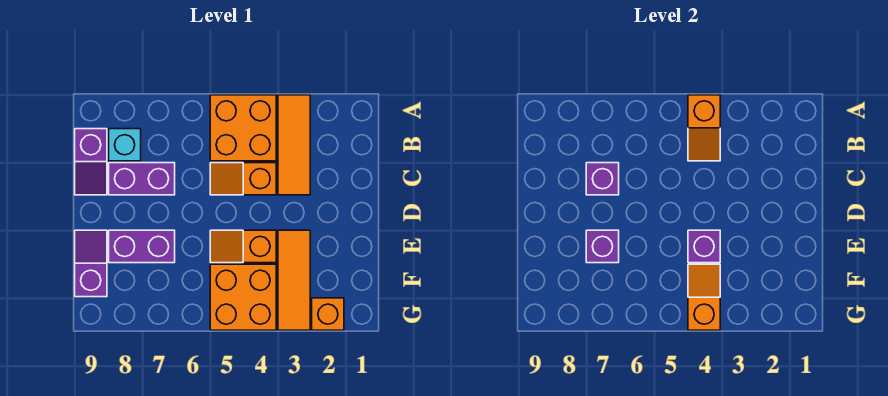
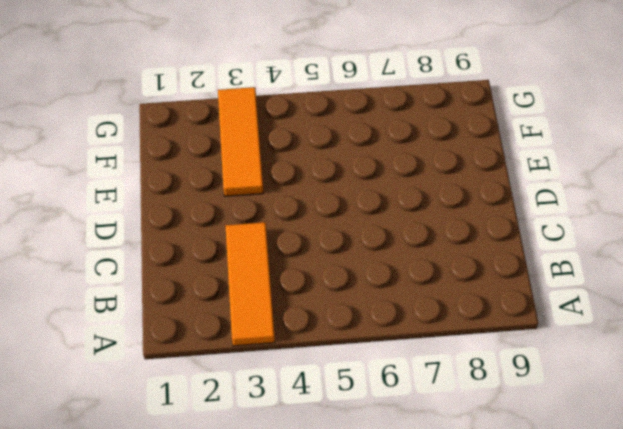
none -> orange brick A4:B5 level 1
none -> cyan brick B8 level 1
none -> purple slope B9:C9 level 1 top B

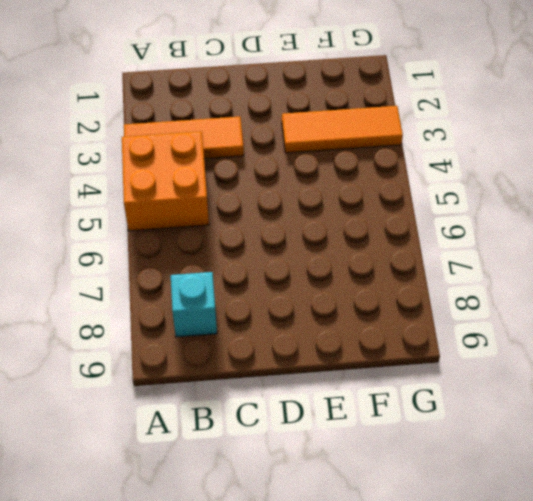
none -> purple slope B9:C9 level 1 top B
none -> orange slope C4:C5 level 1 top 4
none -> purple brick C7:C8 level 1

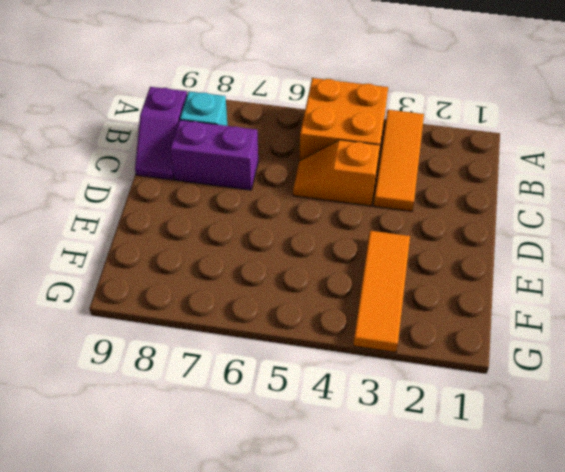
none -> orange slope E4:E5 level 1 top 4
none -> purple brick E7:E8 level 1
none -> purple slope E9:F9 level 1 top F

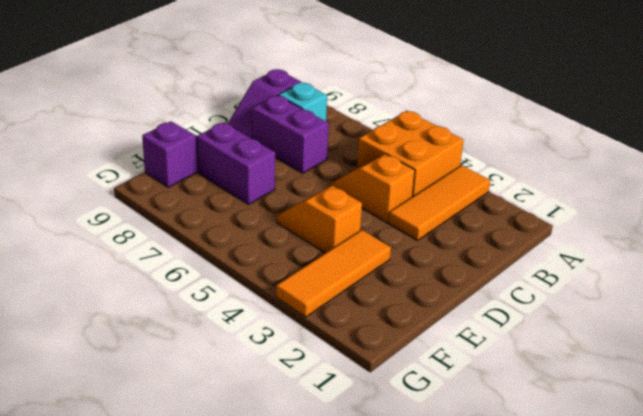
none -> orange brick F4:G5 level 1
none -> orange brick G2 level 1
none -> orange slope A4:B4 level 2 top A

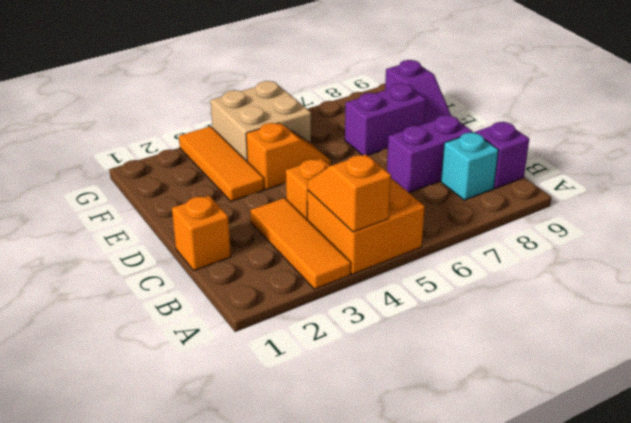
orange brick C1 level 1 -> orange brick G2 level 1
tan brick F4:G5 level 1 -> orange brick F4:G5 level 1
none -> purple brick C7 level 2
none -> purple brick E4 level 2
none -> purple brick E7 level 2

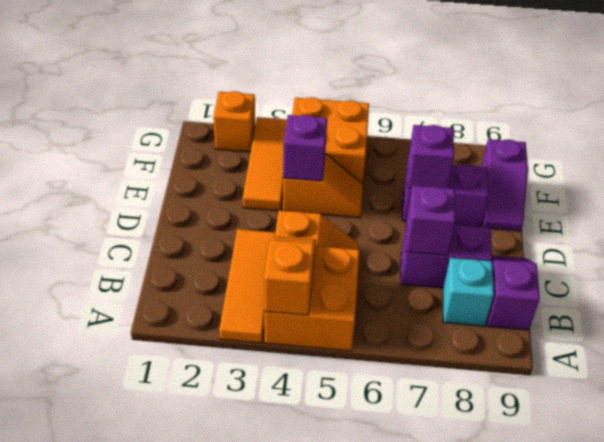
none -> orange slope F4:G4 level 2 top G

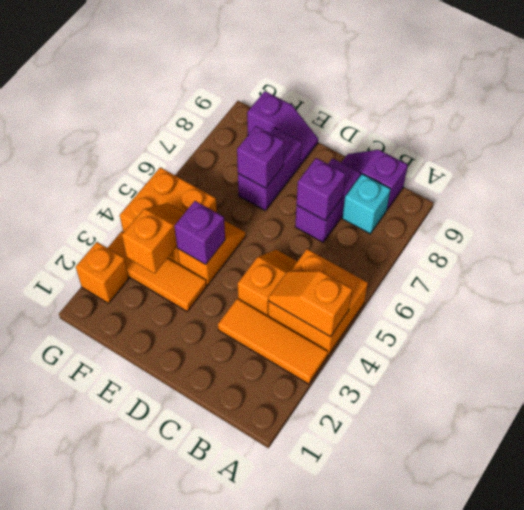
orange slope F3:F4 level 2 top 3 -> orange slope F4:G4 level 2 top G

